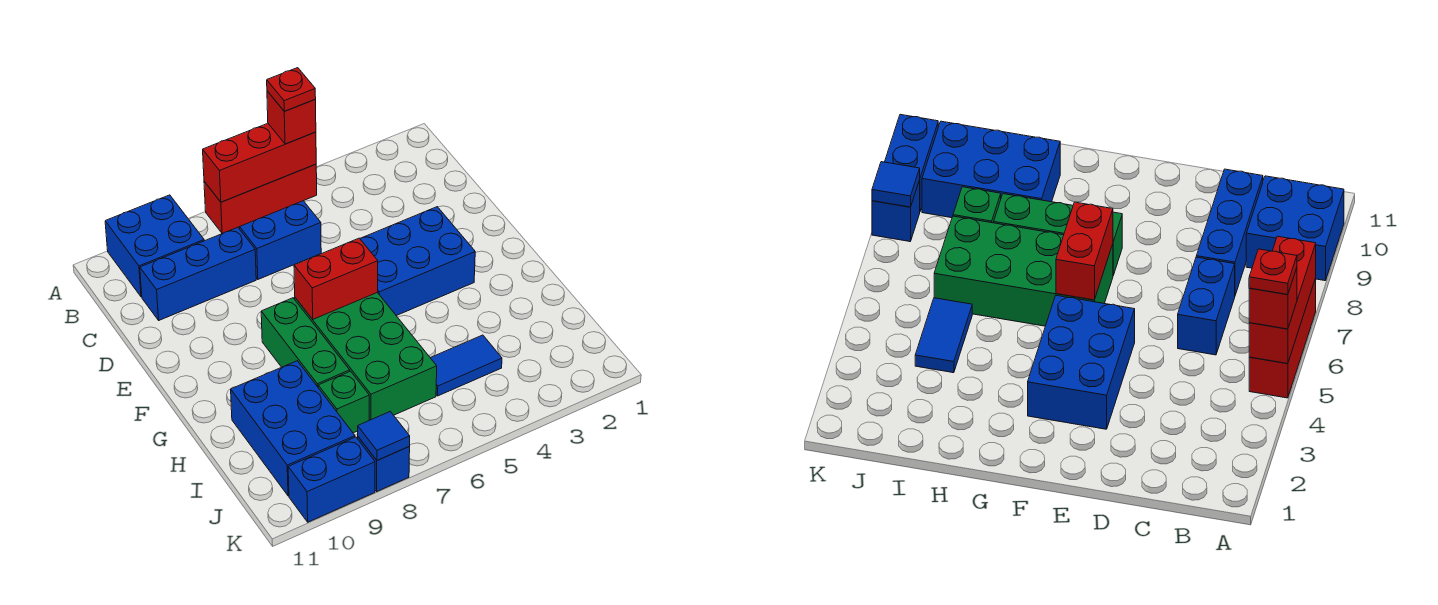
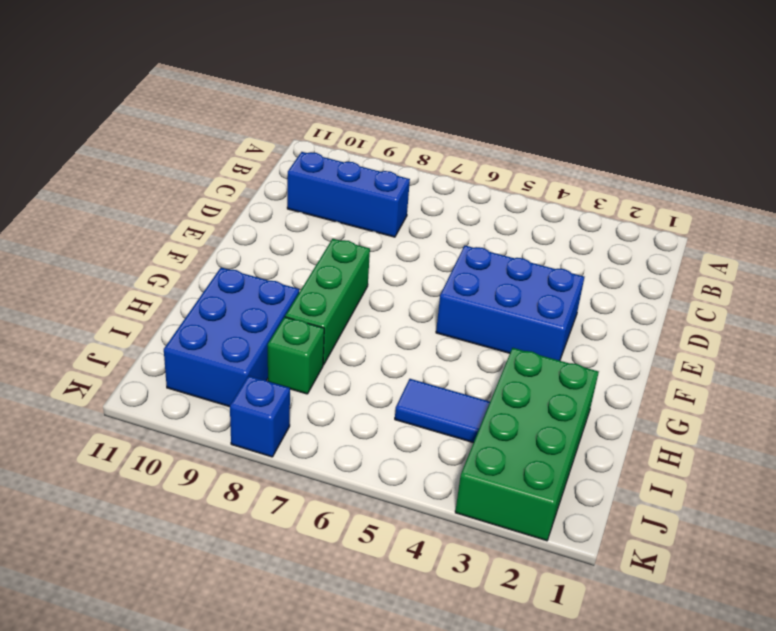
green brick H2:K3 level 1 -> green brick F6:I7 level 1
none -> red brick A5:A7 level 1
none -> blue brick A9:B10 level 1
none -> blue brick C6:C7 level 1

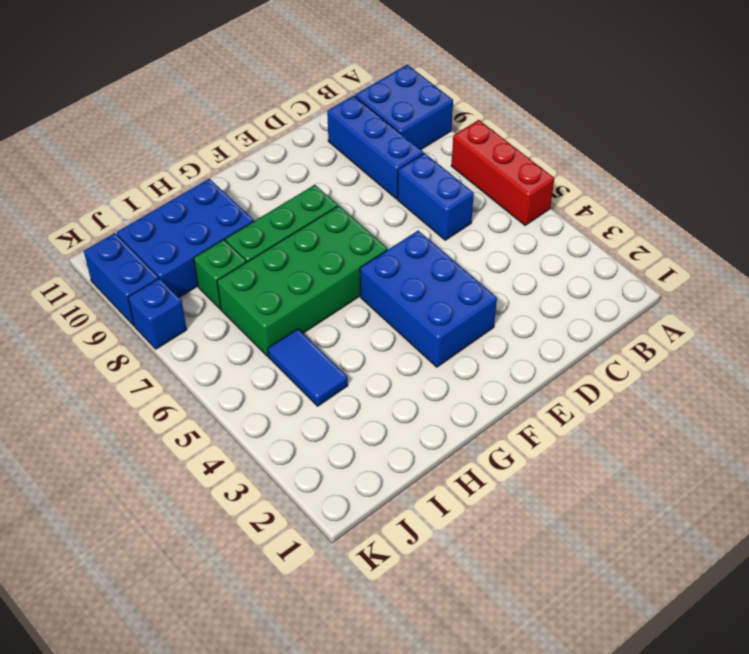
none -> red brick A5:A7 level 2
none -> red brick F6:F7 level 2
none -> blue tile K8 level 2

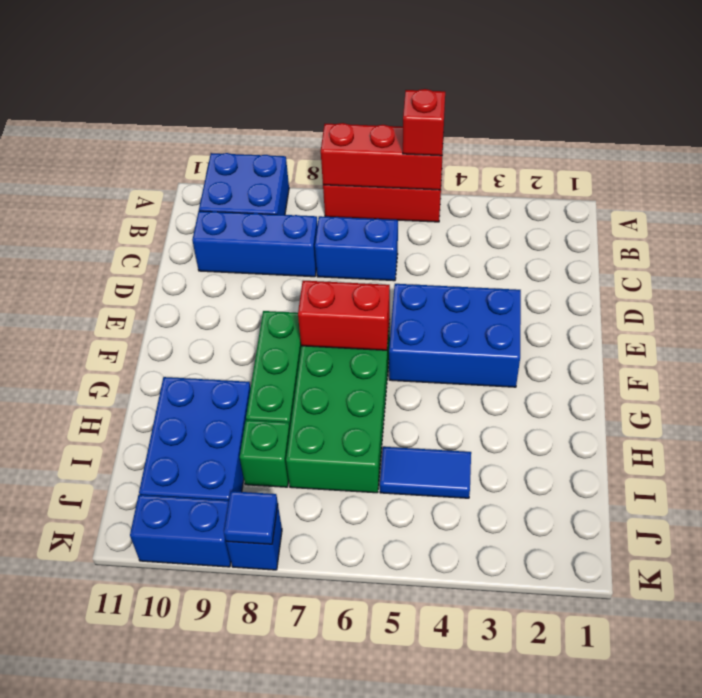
none -> red plate A5 level 4

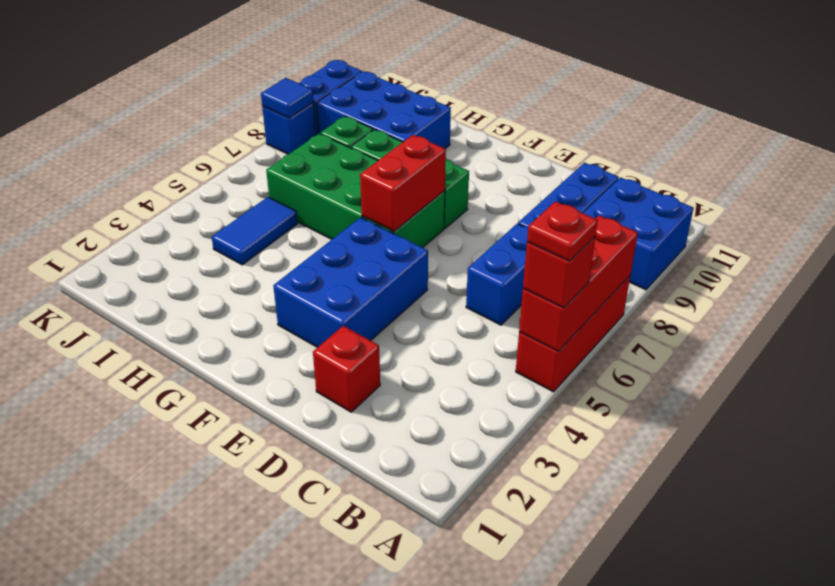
red brick D2 level 1 -> none

